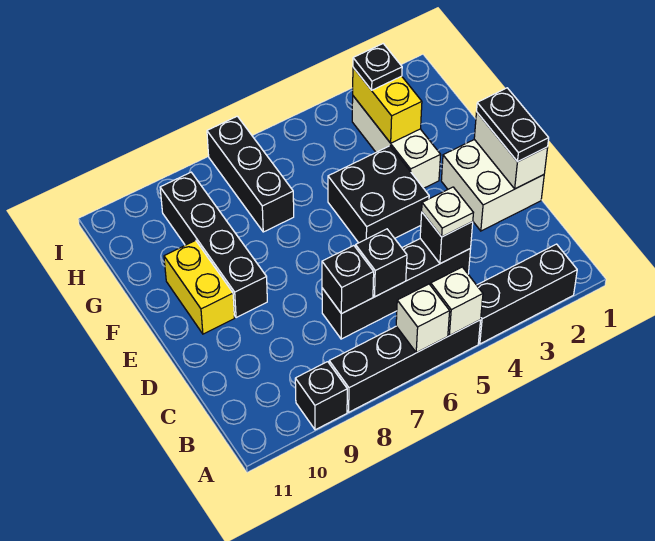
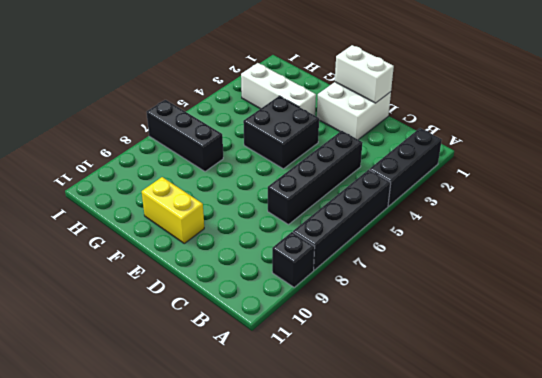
none -> black brick E9:H9 level 1
none -> white brick A5 level 2
none -> white brick A6 level 2

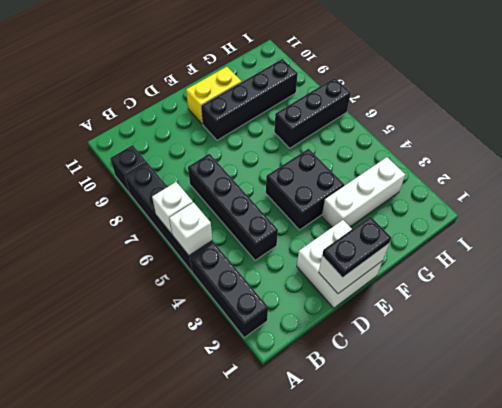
none -> black brick C4 level 2
none -> black brick C6 level 2
none -> black brick C7 level 2

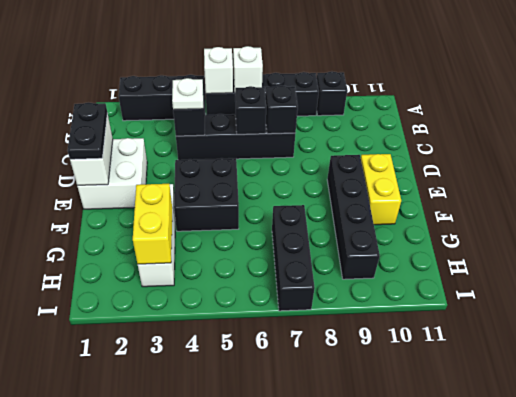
none -> black plate H3 level 3

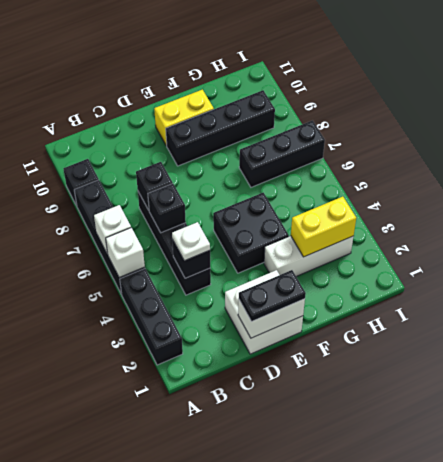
none -> black plate H3 level 3

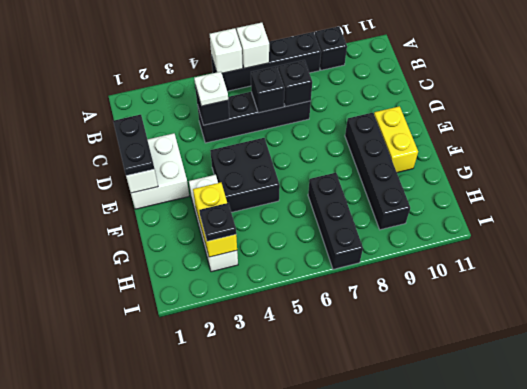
none -> black brick A2:A4 level 1

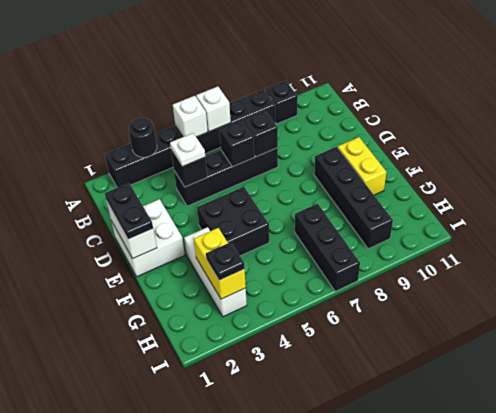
black round brick A3 level 2 -> none

